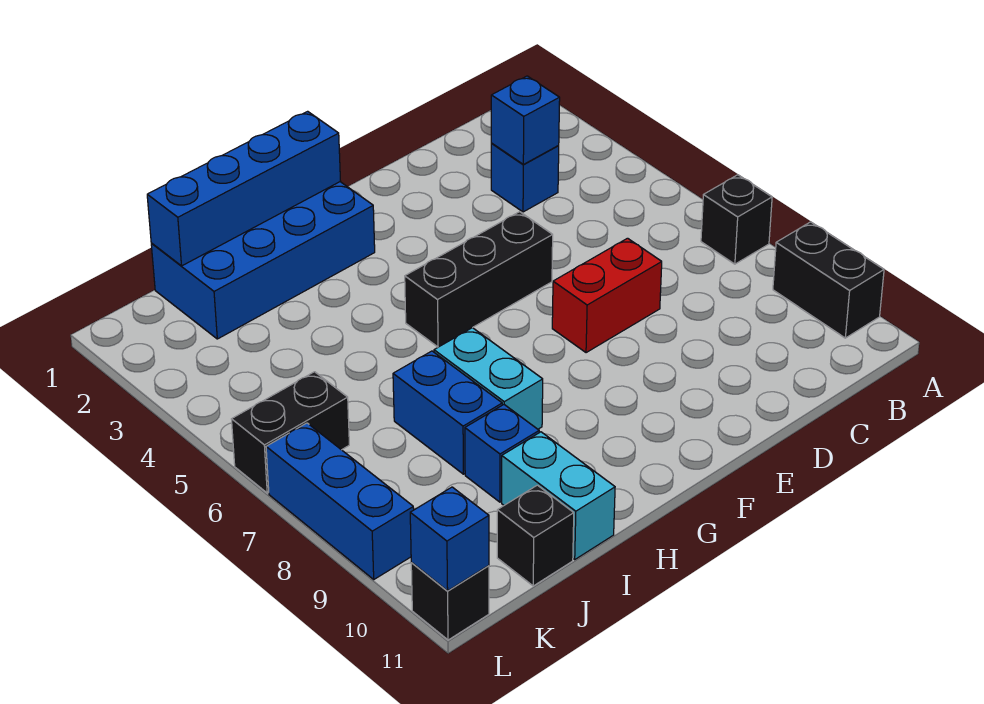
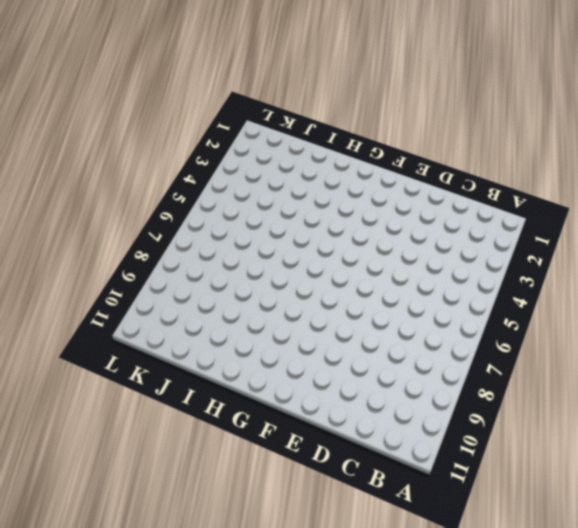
none -> black brick A7 level 1
none -> black brick A9:A10 level 1
none -> blue brick C3 level 1

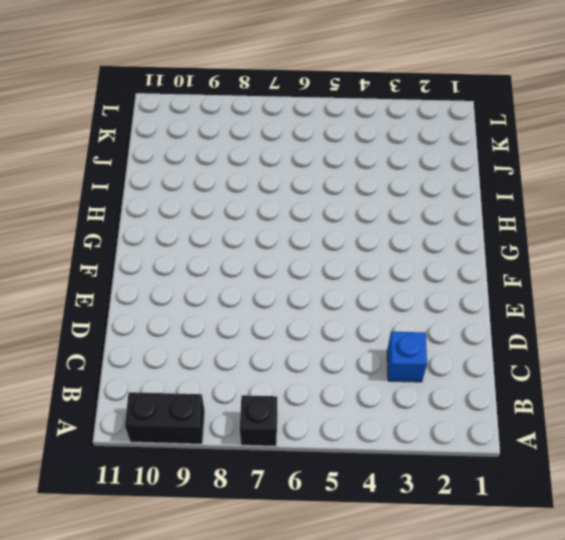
none -> red brick D7:E7 level 1
none -> black brick E5:G5 level 1
none -> blue brick G1:J2 level 1

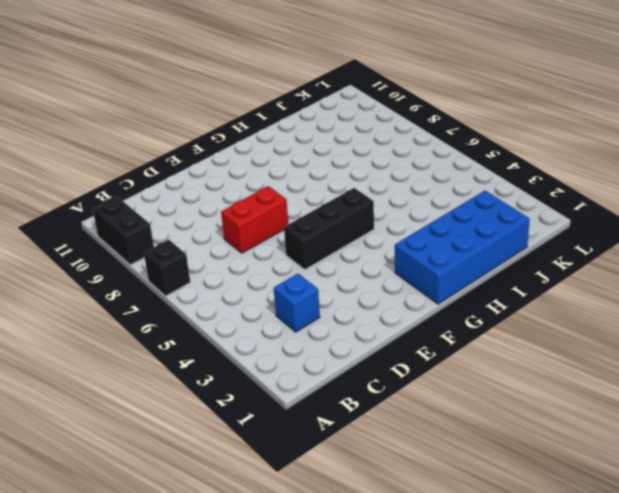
none -> cyan brick H7:H8 level 1
none -> blue brick I7:I8 level 1
none -> blue brick I9 level 1

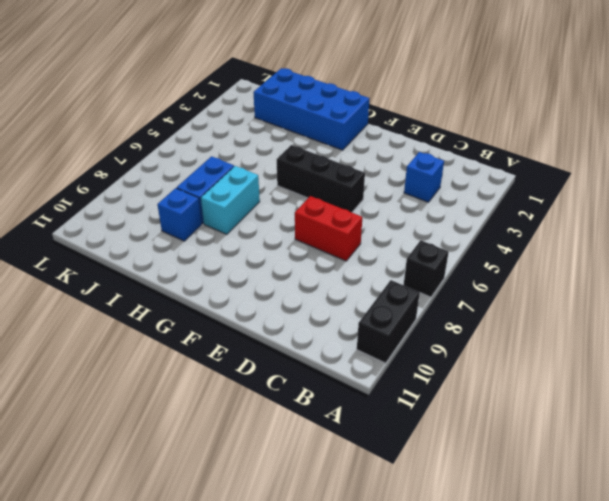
none -> cyan brick I10:I11 level 1
none -> black brick J11 level 1
none -> black brick K6:L6 level 1

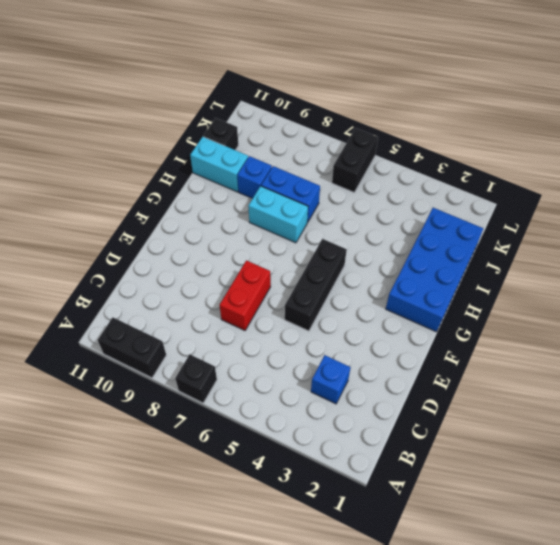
none -> blue brick L7:L9 level 1
none -> black brick L11 level 1
none -> blue brick C3 level 2

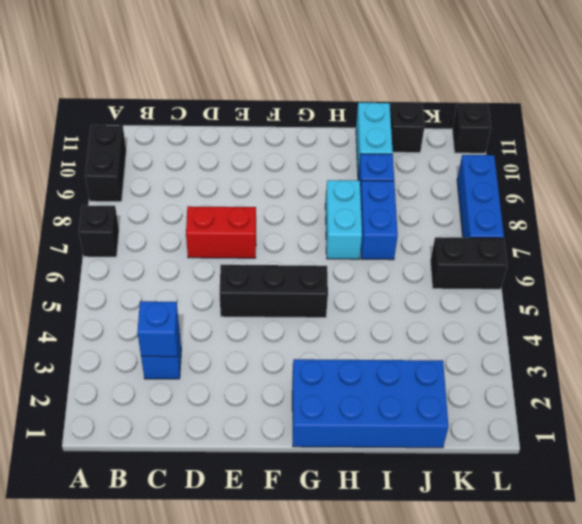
none -> blue brick G1:J1 level 2
none -> blue brick L11 level 2

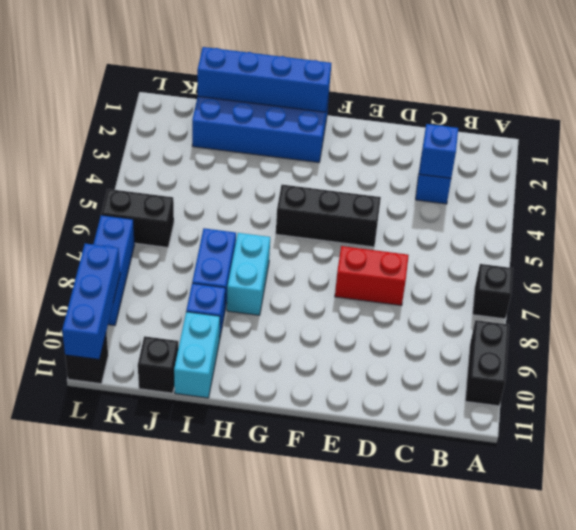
blue brick L9:L11 level 2 -> blue brick L11 level 2

